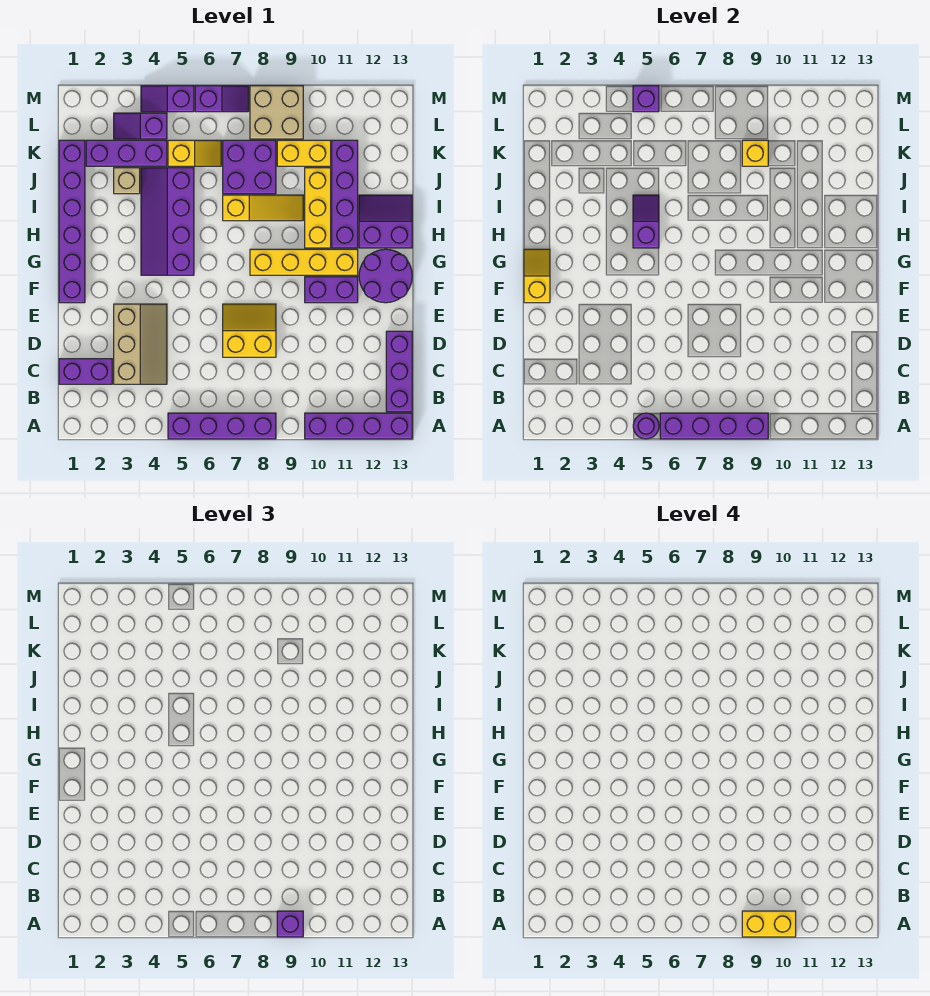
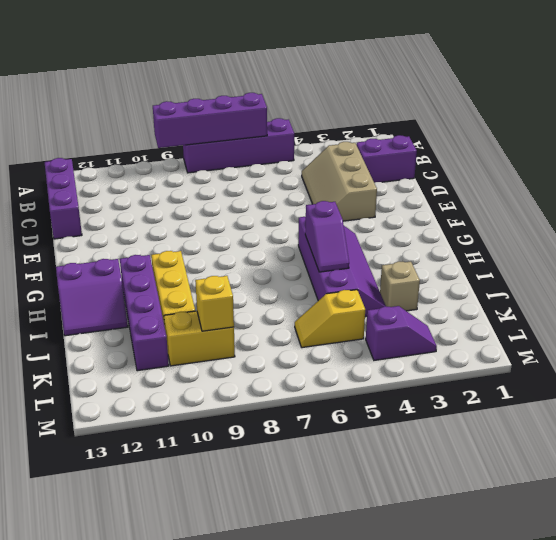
none -> purple brick A10:A13 level 1
none -> yellow slope D7:E8 level 1 top D
none -> purple brick F1:K1 level 1
none -> purple brick F10:F11 level 1

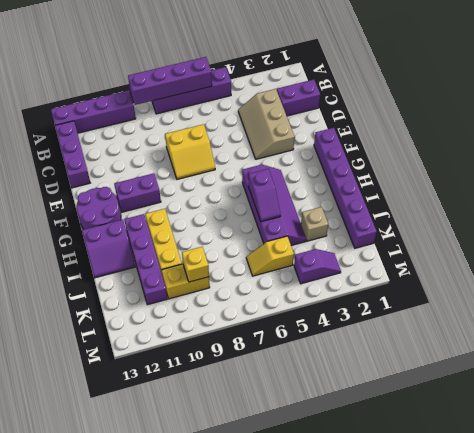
none -> yellow brick G8:G11 level 1
none -> yellow slope I7:I9 level 1 top 7
none -> purple brick J7:K8 level 1
none -> purple brick K2:K4 level 1

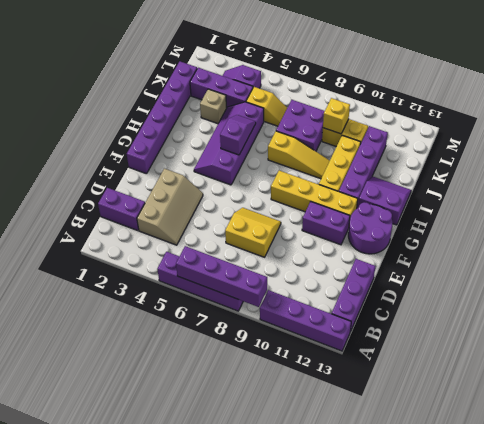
none -> tan brick L8:M9 level 1
none -> purple slope M4:M5 level 1 top 5
none -> purple slope M6:M7 level 1 top 6
none -> purple round brick A5 level 2

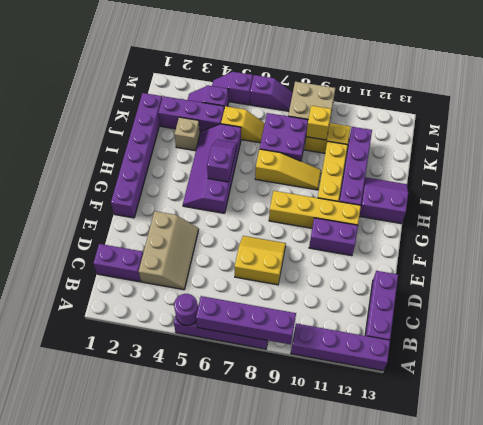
none -> purple round brick F12:G13 level 1
none -> yellow slope F1:G1 level 2 top F
none -> purple brick M5 level 2
none -> purple brick A9 level 3

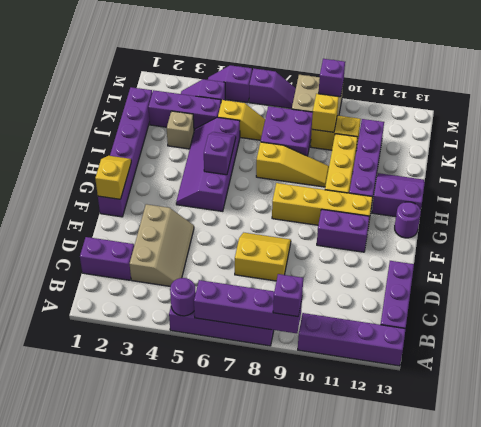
purple round brick G13 level 1 -> purple round brick F12:G13 level 1
purple brick M9 level 2 -> purple brick M5 level 2
none -> yellow brick A9:A10 level 4

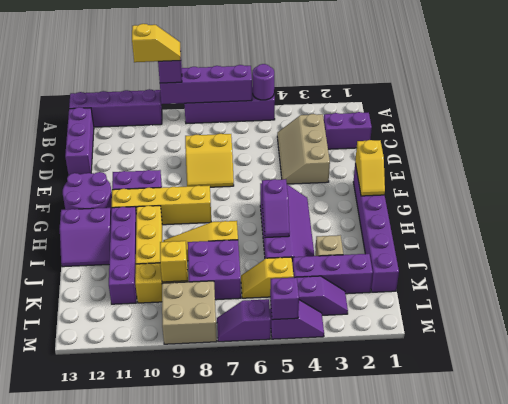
yellow slope A9:A10 level 4 top 10 -> yellow brick A9:A10 level 4

